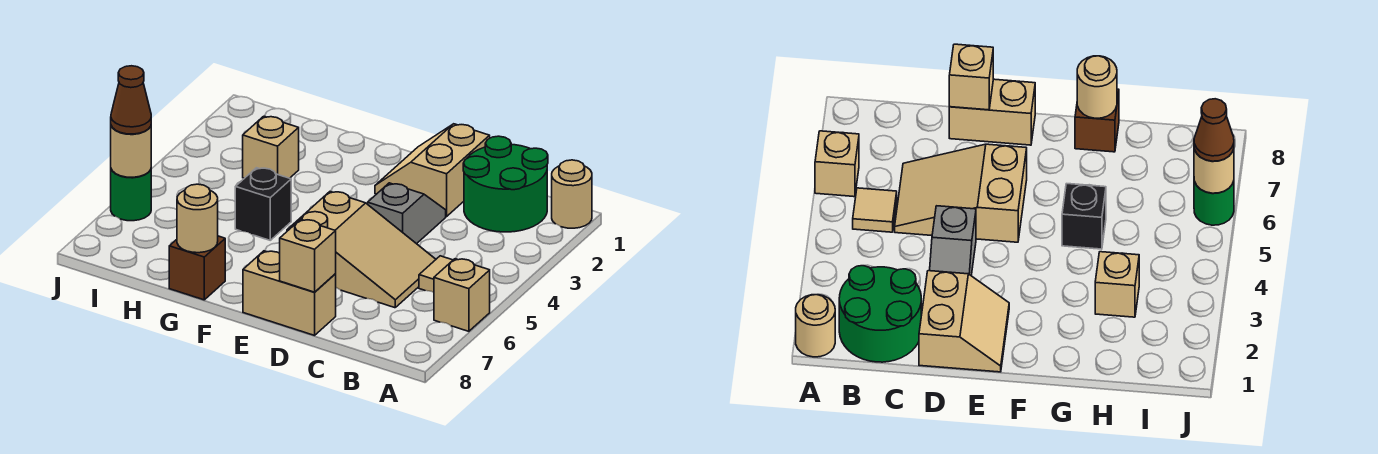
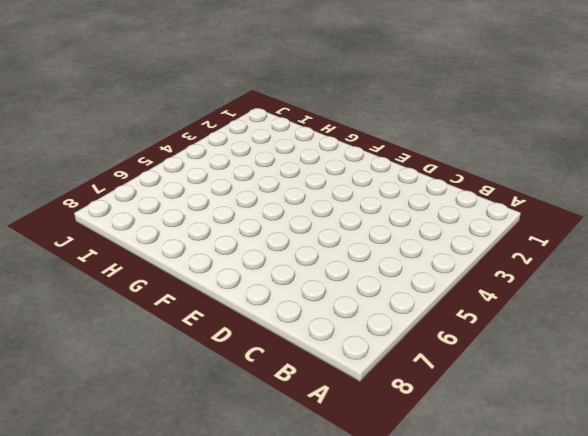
none -> tan round brick A1 level 1
none -> tan brick A6 level 1
none -> green round brick B1:C2 level 1

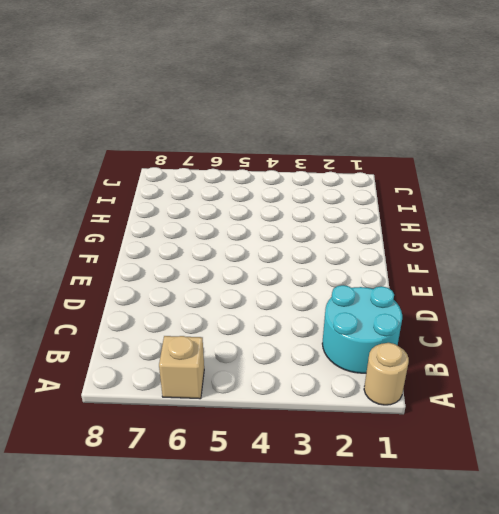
cyan round brick B1:C2 level 1 -> green round brick B1:C2 level 1
none -> tan tile B5 level 1
none -> tan slope C5:E6 level 1 top E
none -> tan slope D1:E2 level 1 top D

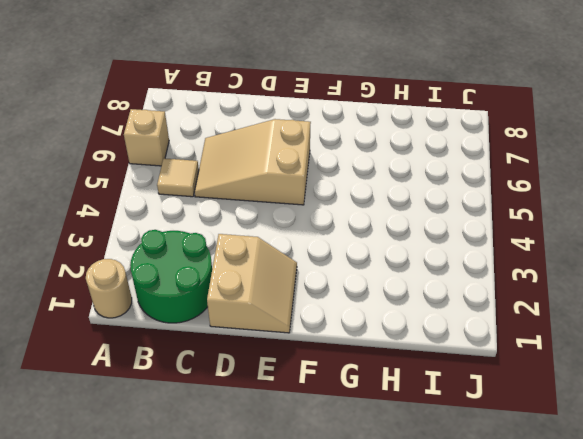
none -> grey slope D3:D4 level 1 top 4
none -> tan brick D8:E8 level 1
none -> black brick G5 level 1

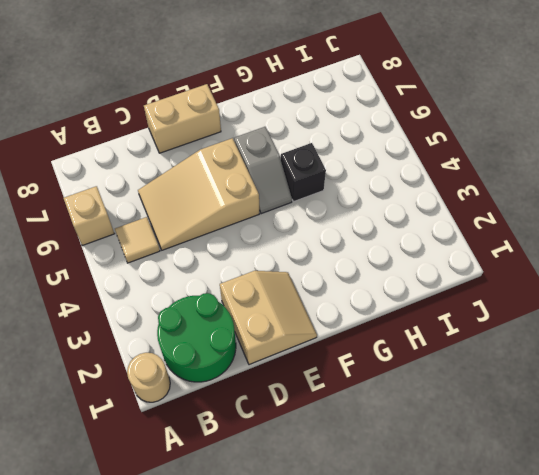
grey slope F5:F6 level 1 top 6 -> grey slope D3:D4 level 1 top 4
none -> brown brick G8 level 1
none -> tan brick H3 level 1
none -> green round brick J6 level 1

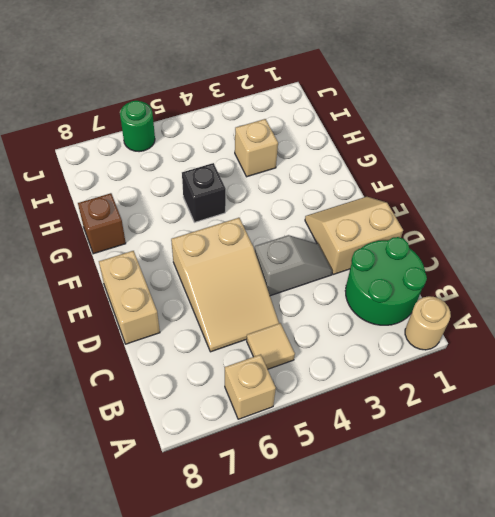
none -> tan brick D8 level 2
none -> tan round brick G8 level 2
none -> tan round brick J6 level 2

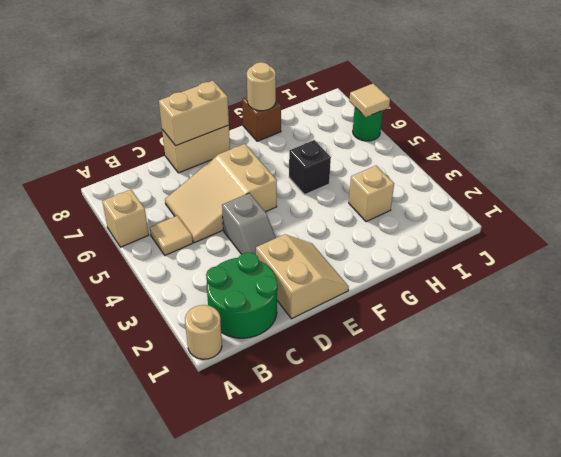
tan brick D8:E8 level 2 -> tan brick D8 level 2
tan tile J6 level 2 -> tan round brick J6 level 2
none -> brown cone J6 level 3

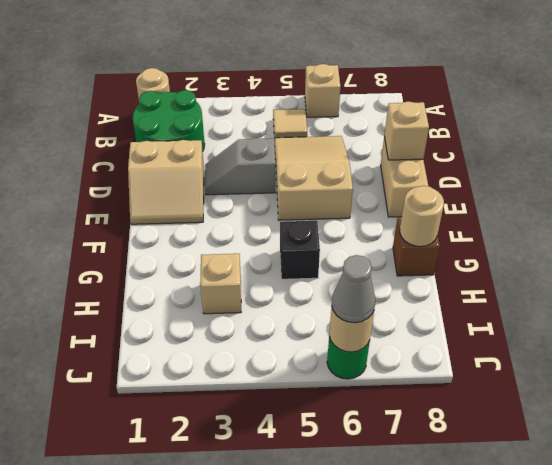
grey cone J6 level 3 -> brown cone J6 level 3

